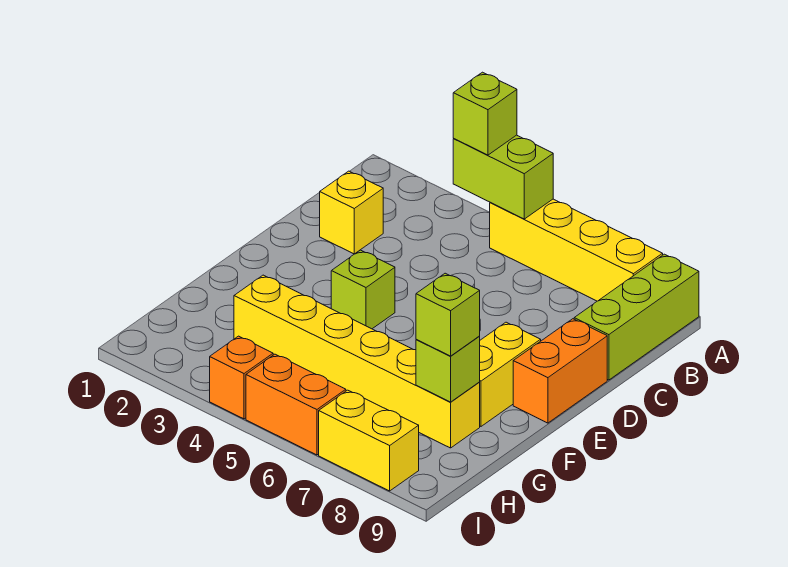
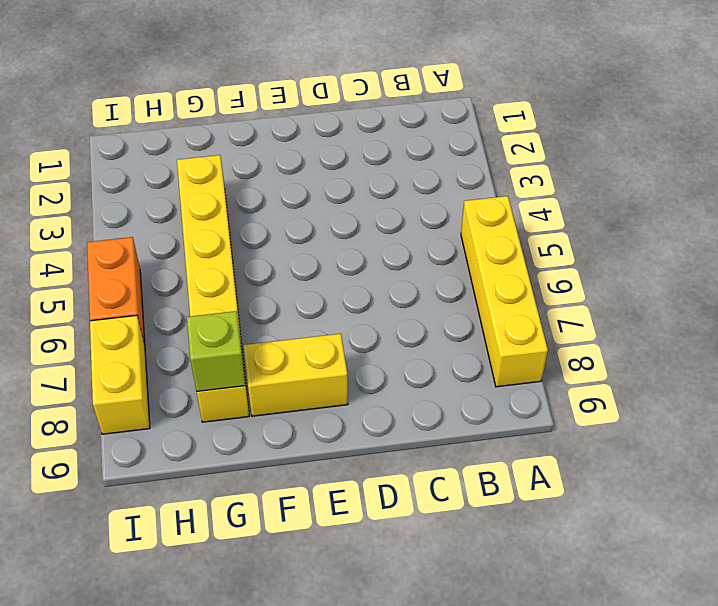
none -> lime brick A9:C9 level 1
none -> yellow brick C2 level 1
none -> orange brick D9:E9 level 1

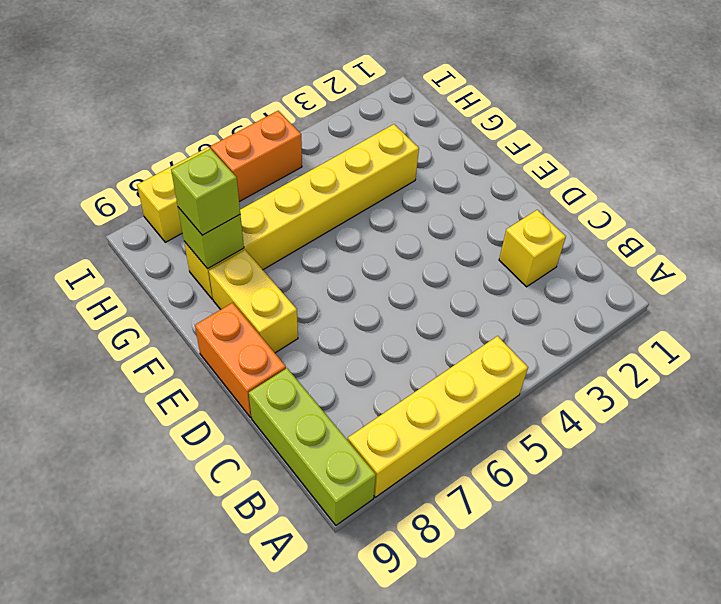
none -> lime brick E4 level 1
none -> orange brick I4 level 1
none -> lime brick A4:A5 level 2

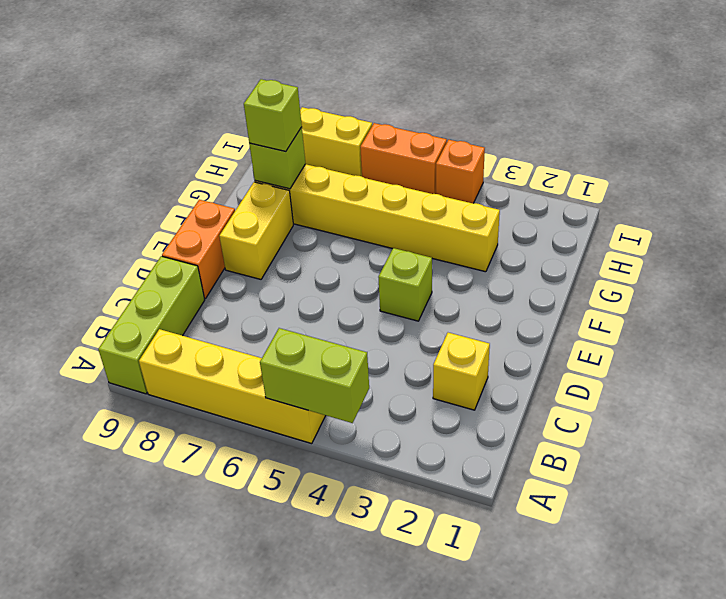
none -> lime brick A4 level 3

